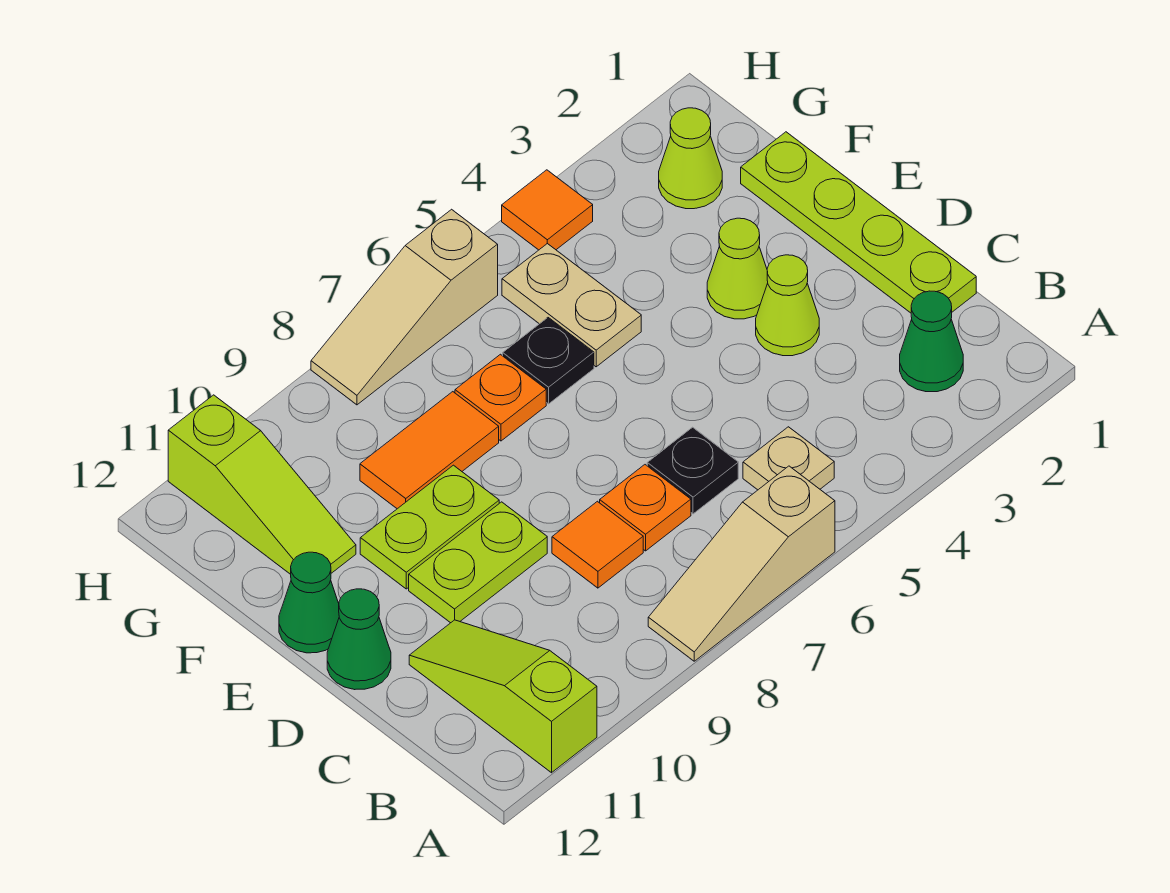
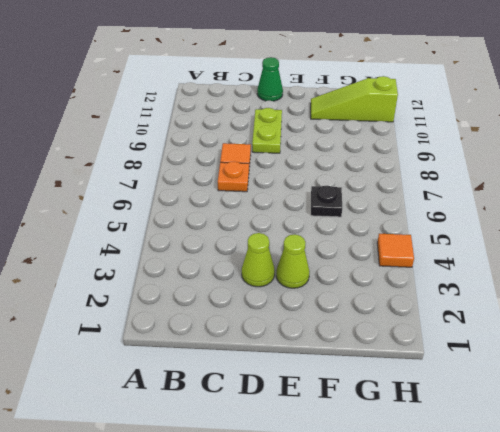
none -> tan slope A6:A8 level 1 top 6
none -> lime slope A11:C11 level 1 top A
none -> green cone B2 level 1

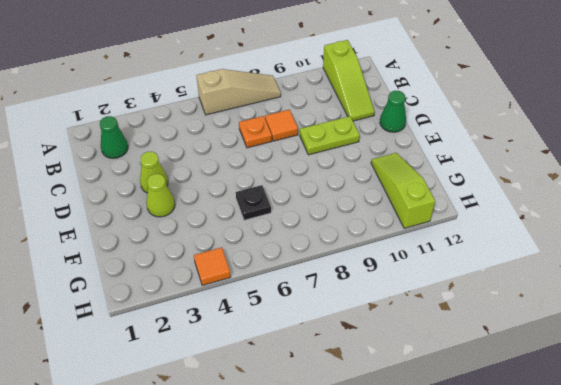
none -> tan plate B5 level 1
none -> lime plate C1:F1 level 1
none -> black plate C6 level 1

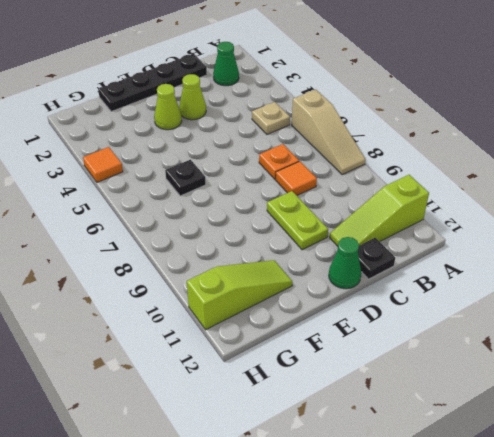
black plate C1:F1 level 1 -> lime plate C1:F1 level 1
black plate C12 level 1 -> black plate C6 level 1
none -> lime plate E9:E10 level 1
none -> green cone E12 level 1
none -> tan plate F5:G5 level 1

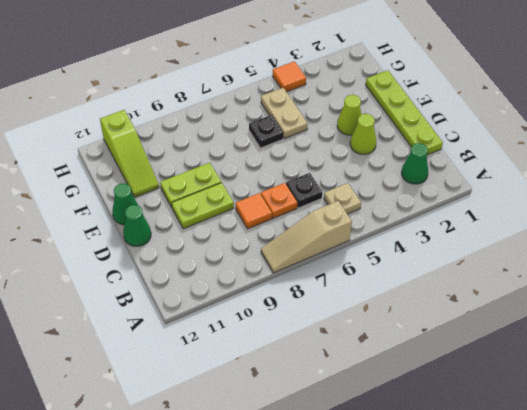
none -> lime slope A11:C11 level 1 top A
none -> orange plate F7 level 1
none -> orange tile F8:F9 level 1

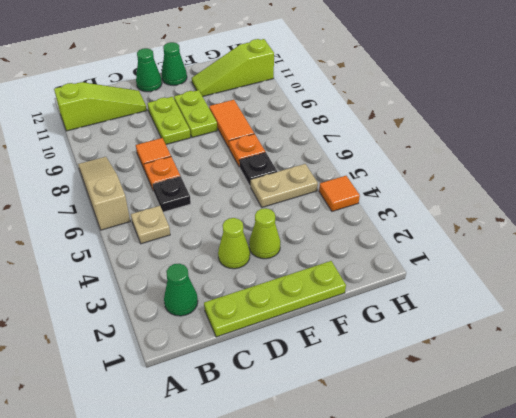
none -> lime cone G2 level 1
none -> tan slope H6:H8 level 1 top 6

